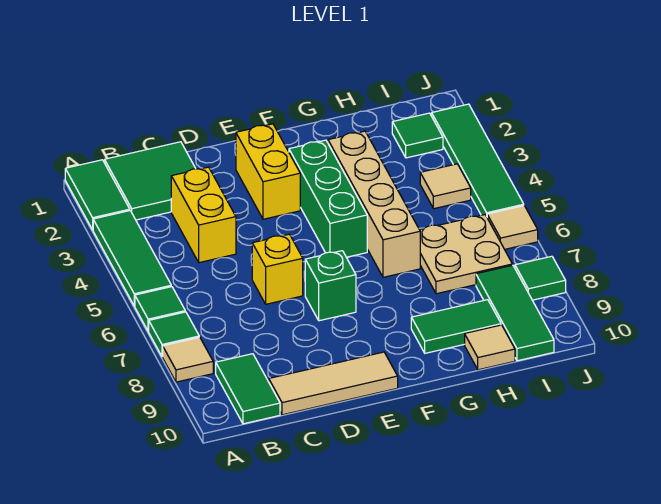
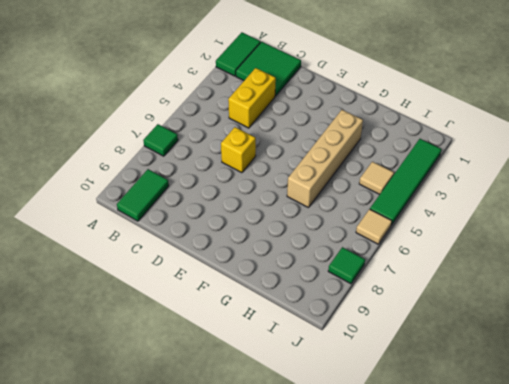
none -> green tile A3:A5 level 1
none -> green tile A6 level 1
none -> tan tile A8 level 1

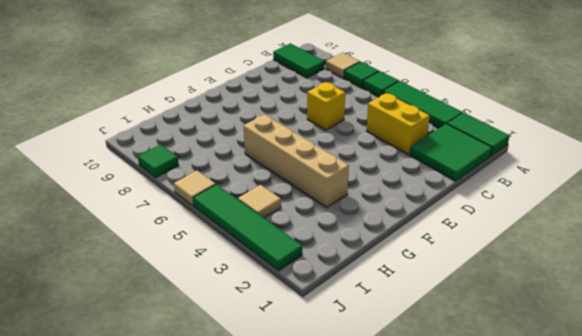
none -> tan tile C10:E10 level 1
none -> yellow brick E2:E3 level 1
none -> green brick E7 level 1

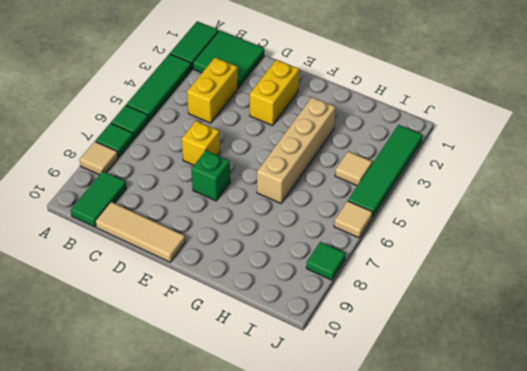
none -> green brick F3:F5 level 1
none -> green tile G9:H9 level 1
none -> tan plate H6:I7 level 1

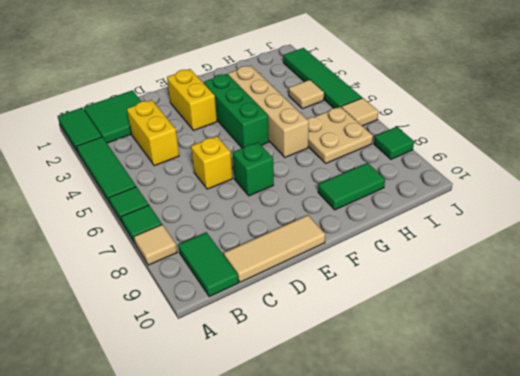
none -> tan tile H10 level 1
none -> green tile I2 level 1
none -> green tile I8:I10 level 1

